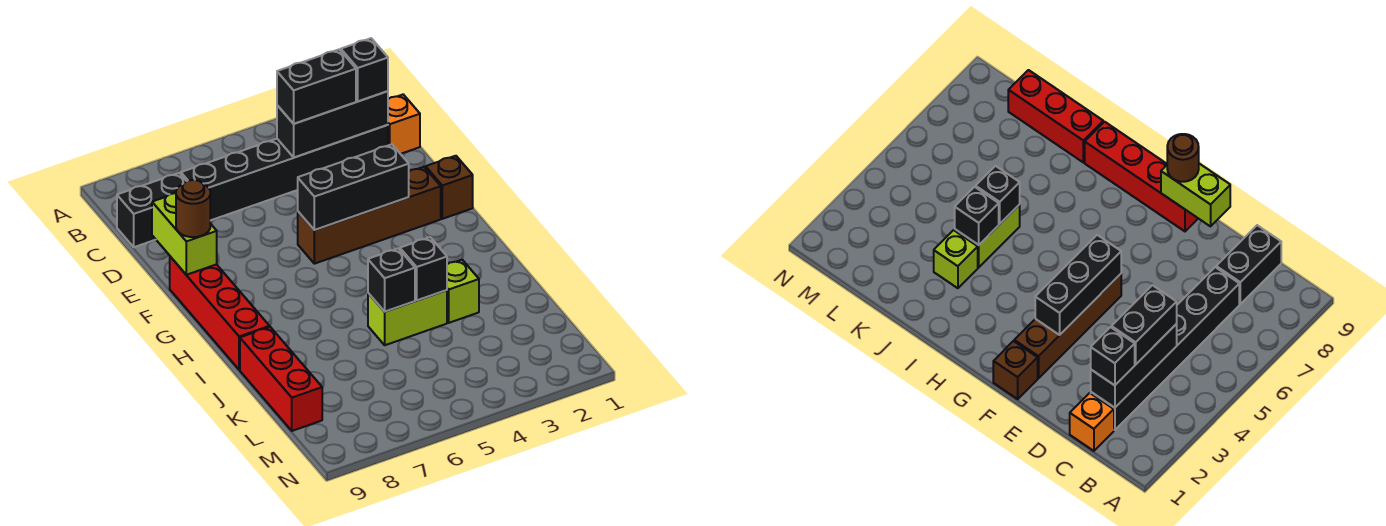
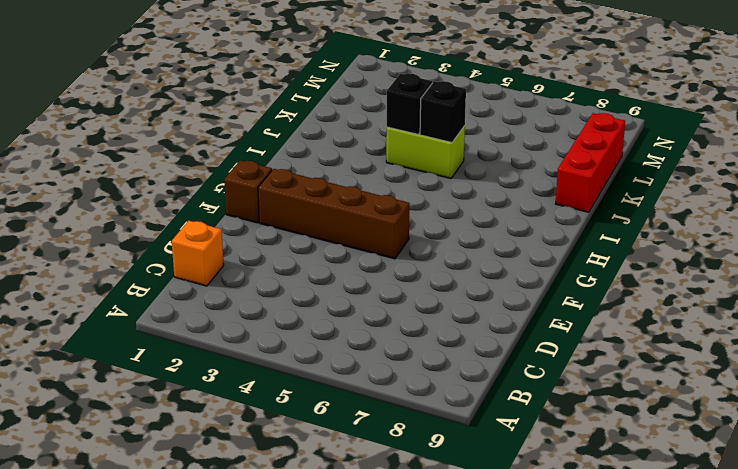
none -> black brick C2:C7 level 1
none -> black brick C8:C9 level 1
none -> red brick F9:I9 level 1

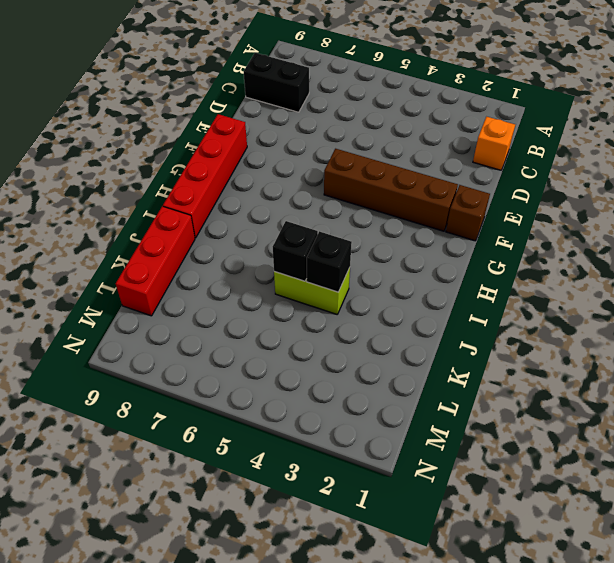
none -> black brick C2:C7 level 1
none -> lime brick J3 level 1
none -> black brick C2:C4 level 2

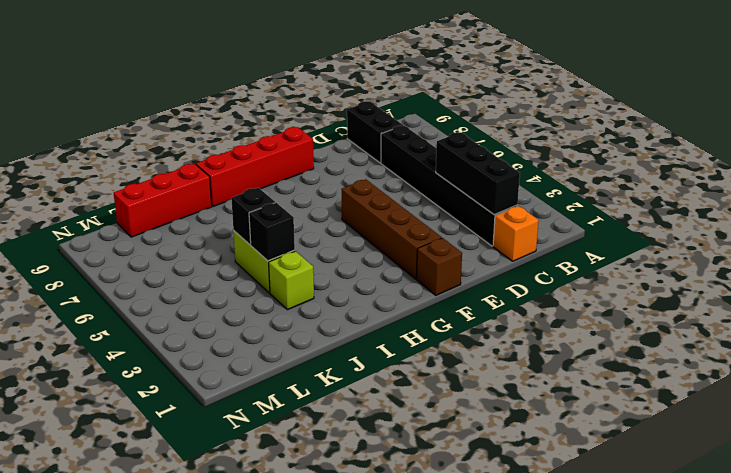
none -> lime brick E9:F9 level 2
none -> black brick F3:F5 level 2
none -> black brick C2 level 3

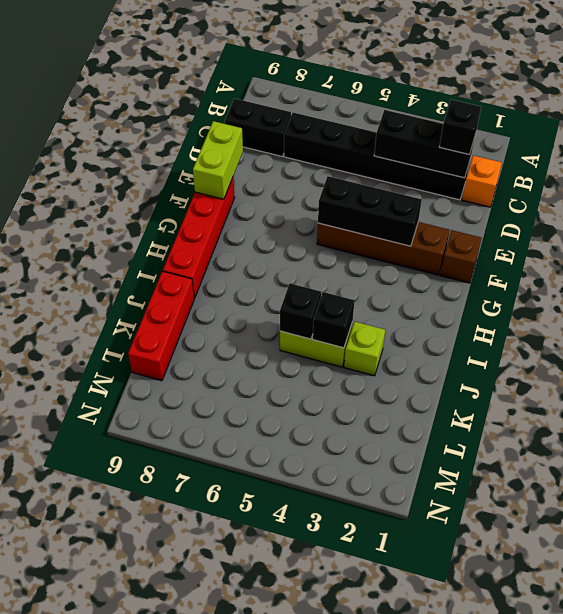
none -> black brick C3:C4 level 3
none -> brown round brick F9 level 3

